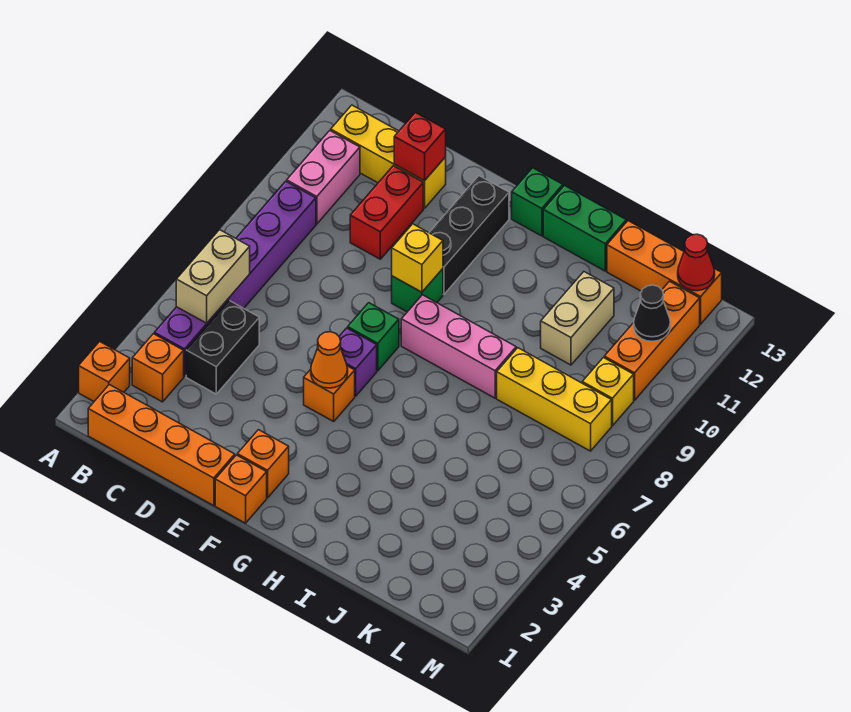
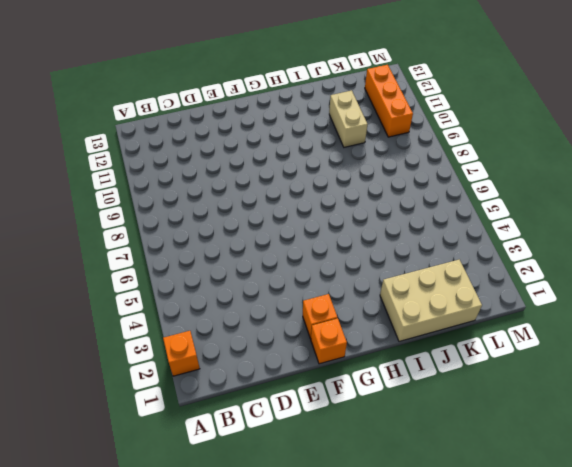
tan brick I1:K2 level 1 -> none
none -> orange brick B1:E1 level 1
none -> orange brick B3 level 1
none -> purple brick B4:B9 level 1

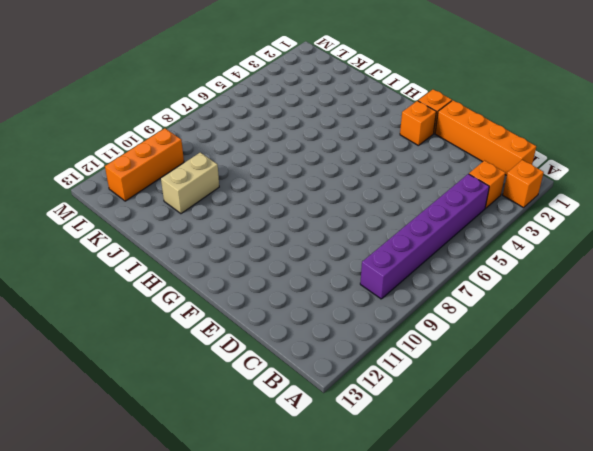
none -> pink brick B10:B11 level 1
none -> yellow brick B12:D12 level 1
none -> black brick C4:C5 level 1

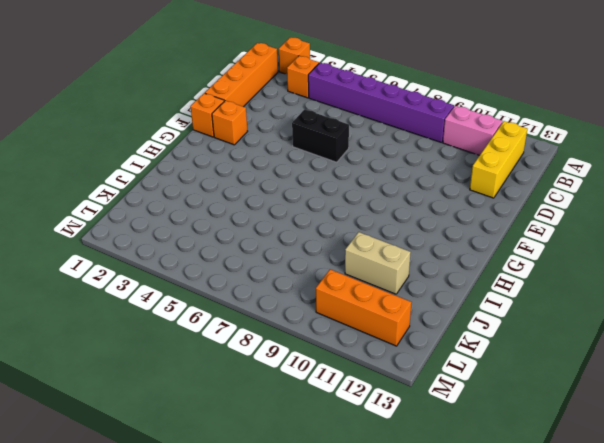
black brick E5:E6 level 1 -> black brick C4:C5 level 1
none -> red brick D10:D11 level 1
none -> orange brick F5 level 1
none -> purple brick F6 level 1

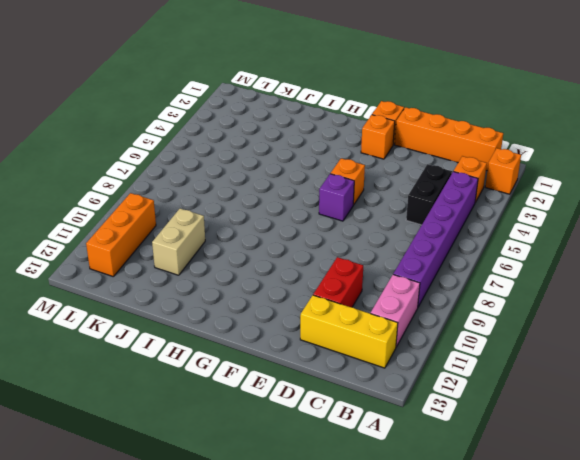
none -> green brick F7 level 1
none -> green brick F9 level 1
none -> black brick F10:F12 level 1

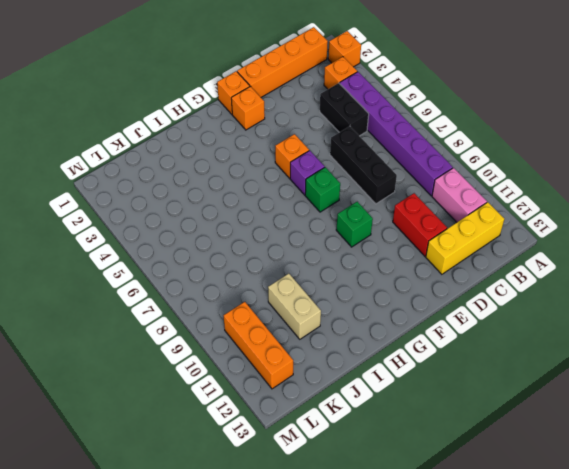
black brick D6:D8 level 1 -> black brick F10:F12 level 1
none -> pink brick G8:I8 level 1
none -> green brick G13 level 1
none -> green brick H13:I13 level 1

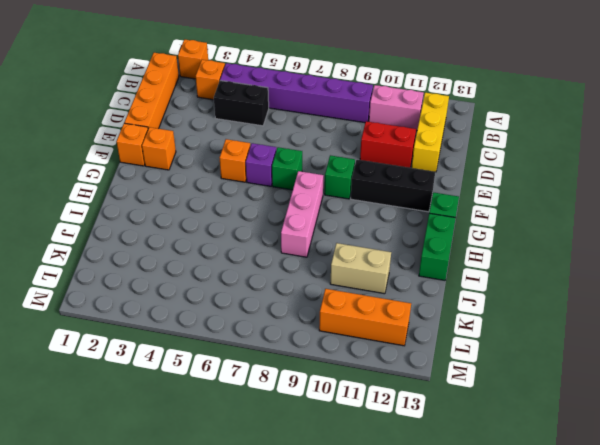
none -> yellow brick J8:L8 level 1
none -> orange brick J13:L13 level 1
none -> yellow brick L9 level 1

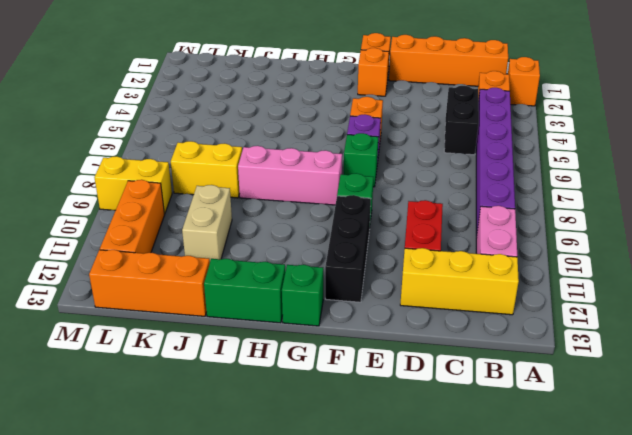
yellow brick J8:K8 level 1 -> yellow brick J8:L8 level 1
yellow brick L9:M9 level 1 -> yellow brick L9 level 1
none -> tan brick B5:B6 level 2
none -> red brick D12 level 2
none -> orange cone F5 level 2

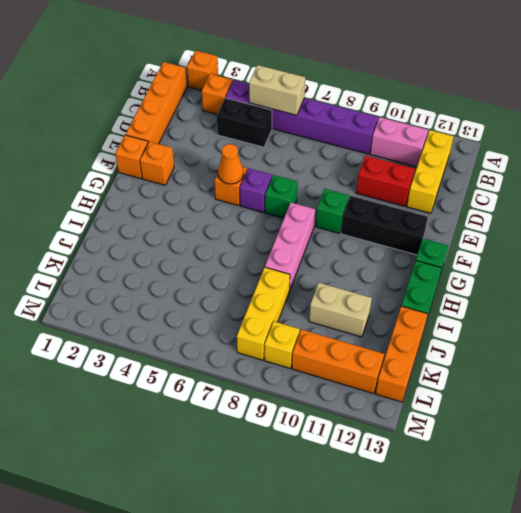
none -> red brick D12 level 2
none -> yellow brick F9 level 2
none -> black cone L11 level 2

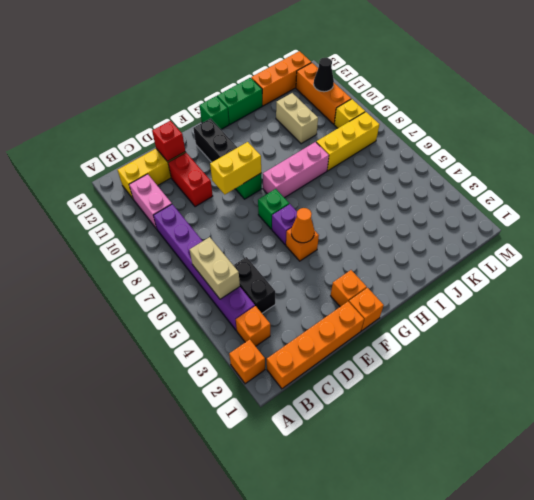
yellow brick E9:F9 level 2 -> yellow brick F9 level 2
none -> red cone L13 level 2

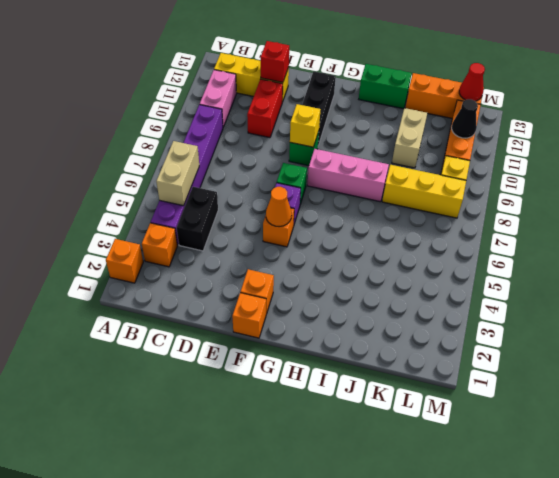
none -> orange brick B1:E1 level 1
none -> green brick G13 level 1

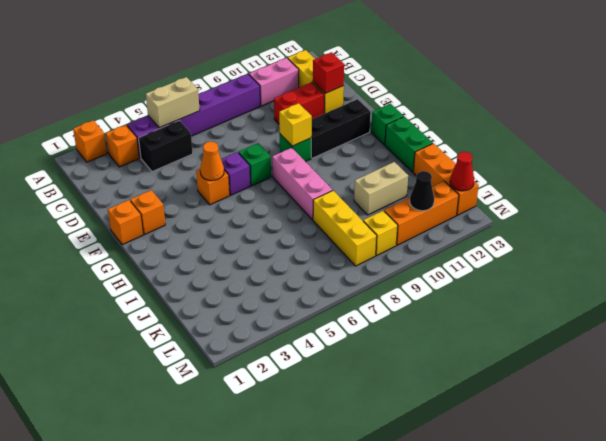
none -> orange brick B1:E1 level 1

